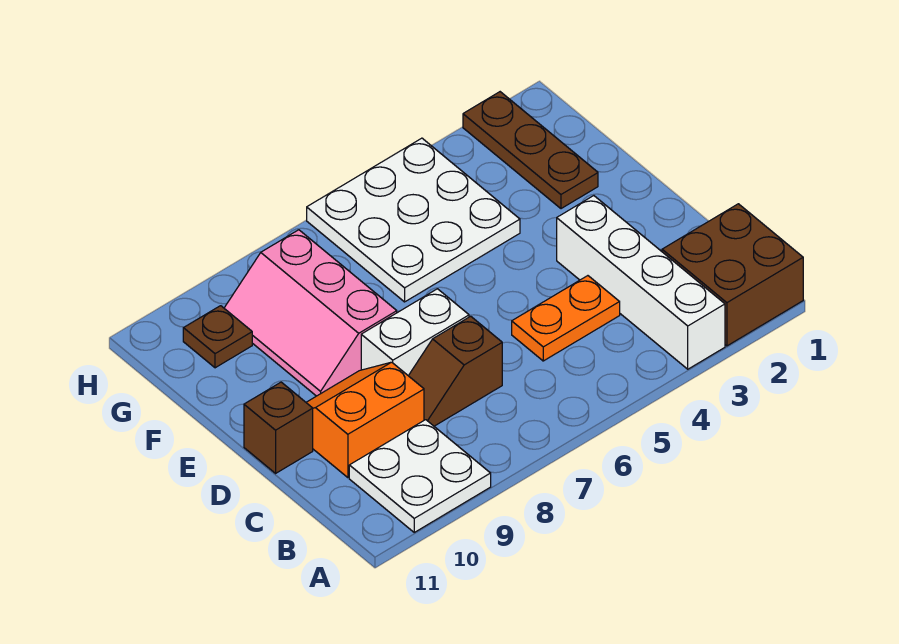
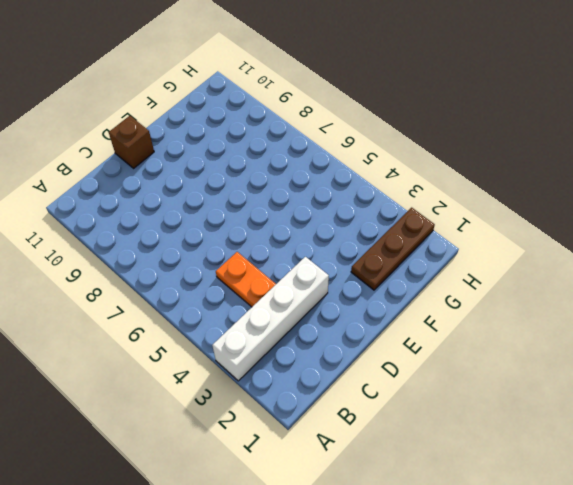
none -> brown brick A1:B2 level 1
none -> white plate A9:B10 level 1
none -> brown slope C7:C8 level 1 top 7

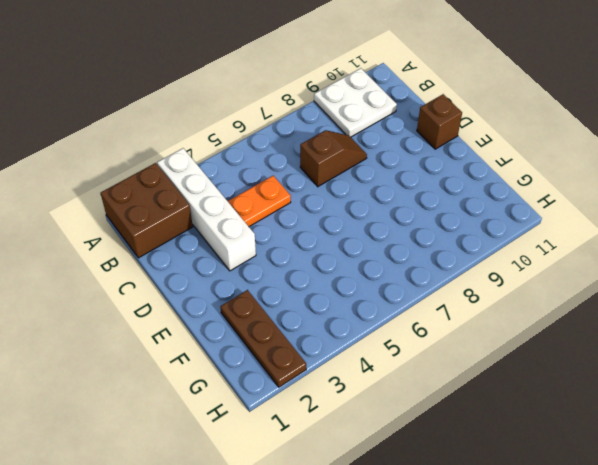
none -> orange slope C9:D10 level 1 top C
none -> white brick D7:D8 level 1
none -> pink slope E8:G9 level 1 top 8

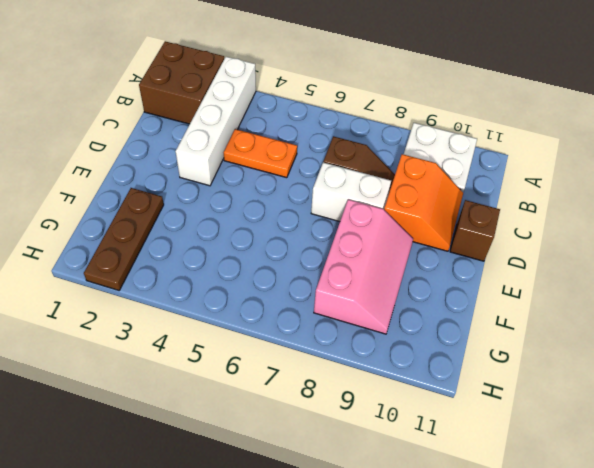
orange slope C9:D10 level 1 top 9 -> orange slope C9:D10 level 1 top C
none -> white plate F4:H6 level 1
none -> brown plate G10 level 1

